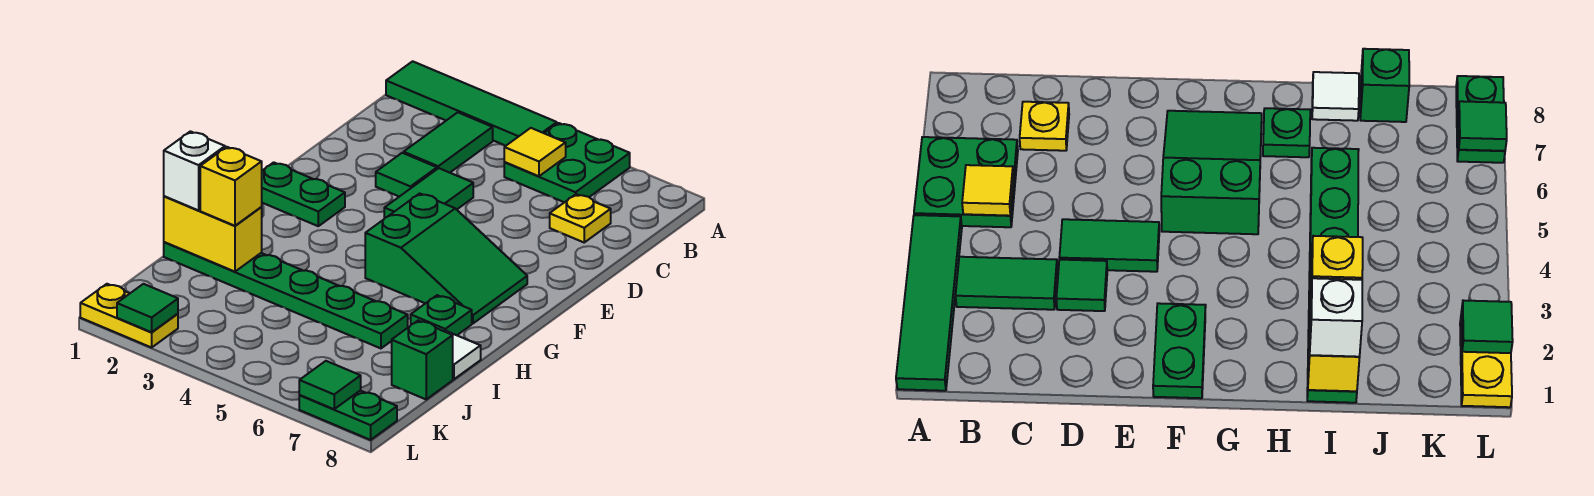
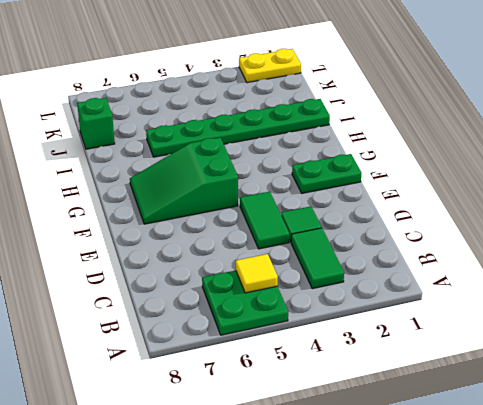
none -> green tile A1:A4 level 1
none -> yellow plate C7 level 1
none -> green plate H7 level 1

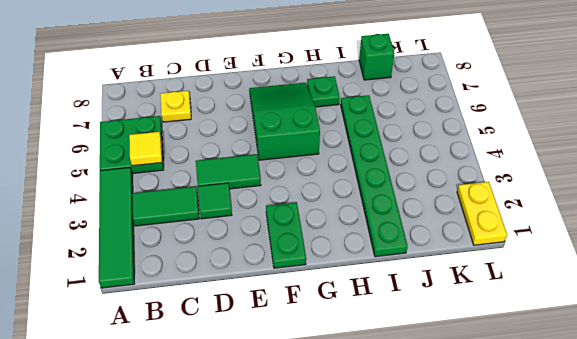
none -> white tile I8 level 1
none -> green plate L7:L8 level 1
none -> yellow brick I1:I2 level 2

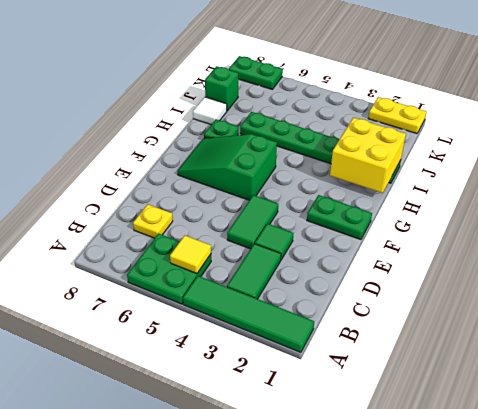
yellow brick H1:I2 level 2 -> yellow brick I1:I2 level 2
none -> green tile L2 level 2
none -> green tile L7 level 2
none -> white brick I1 level 3

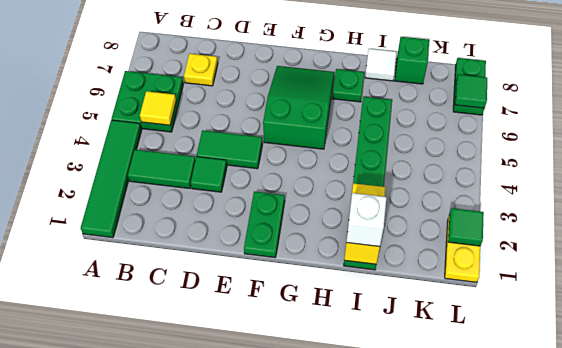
none -> yellow brick I2 level 3

